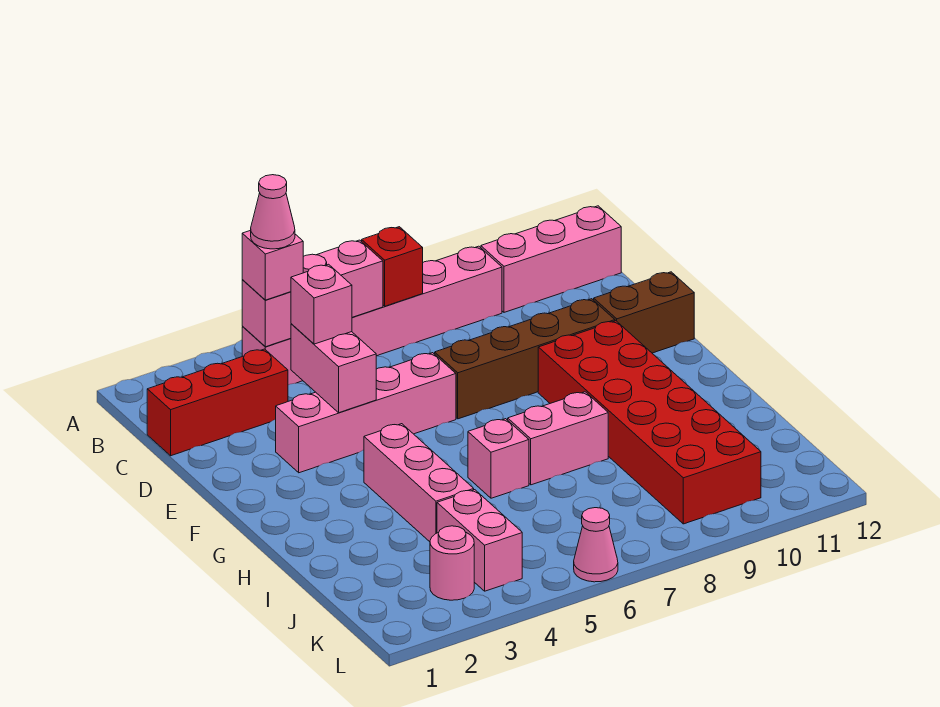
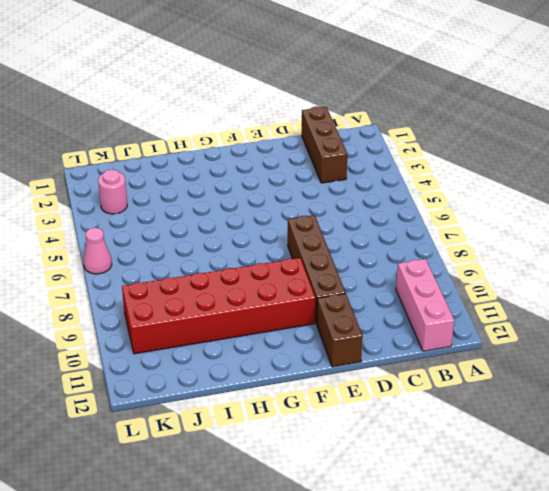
brown brick C1:C3 level 1 -> red brick C1:C3 level 1
none -> pink brick B4:B9 level 1
none -> pink brick E3:E6 level 1
none -> pink brick G4:I4 level 1

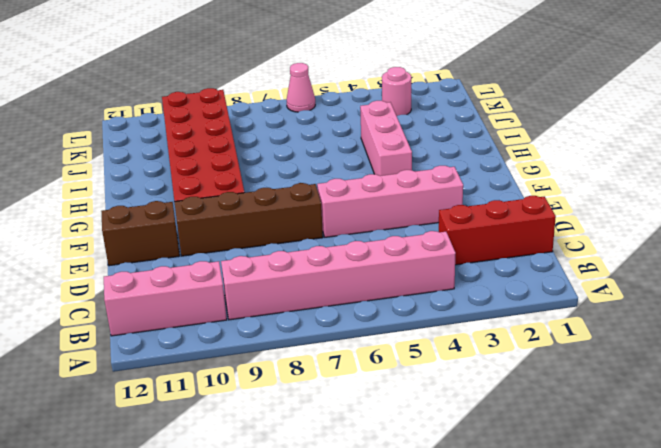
none -> pink brick H6 level 1
none -> pink brick H7:H8 level 1
none -> pink brick J4:K4 level 1

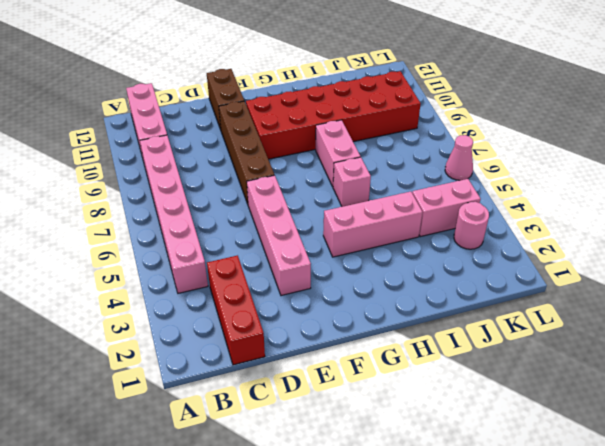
none -> pink brick B4:B6 level 2
none -> red brick B7 level 2
none -> pink brick D4:E4 level 2

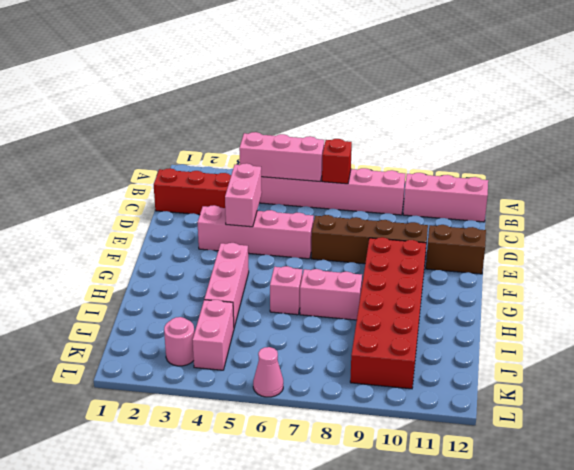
none -> pink brick B4 level 3
none -> pink brick D4 level 3
none -> pink cone B4 level 4

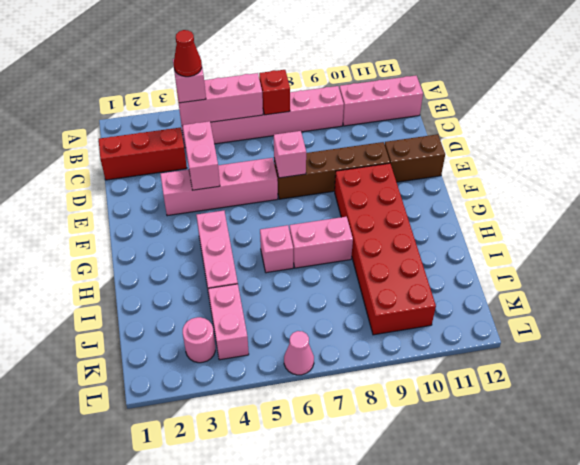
red cone B4 level 4 -> pink cone B4 level 4
pink brick E7 level 2 -> pink brick D4 level 3

